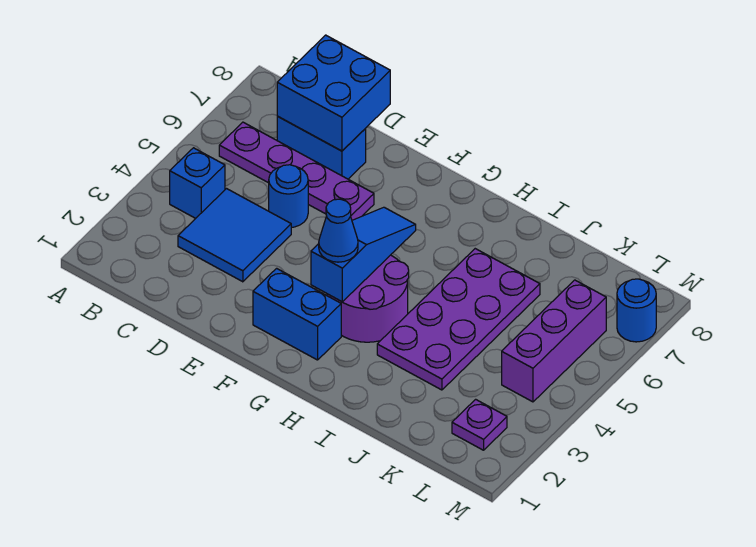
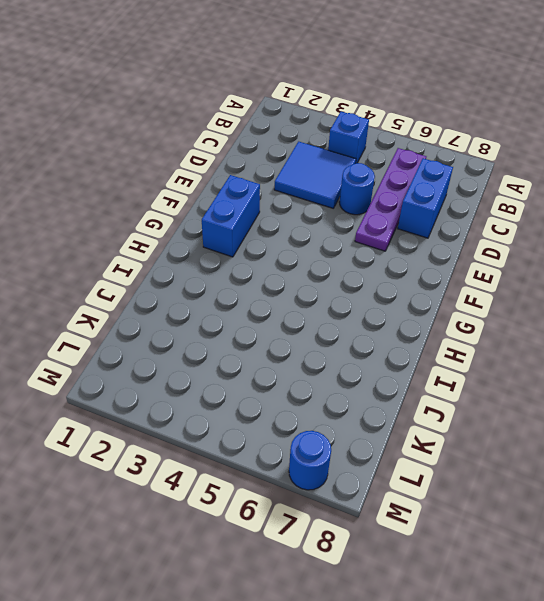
none -> purple round brick G3:H4 level 1
none -> purple plate I3:J6 level 1
none -> purple plate L2 level 1

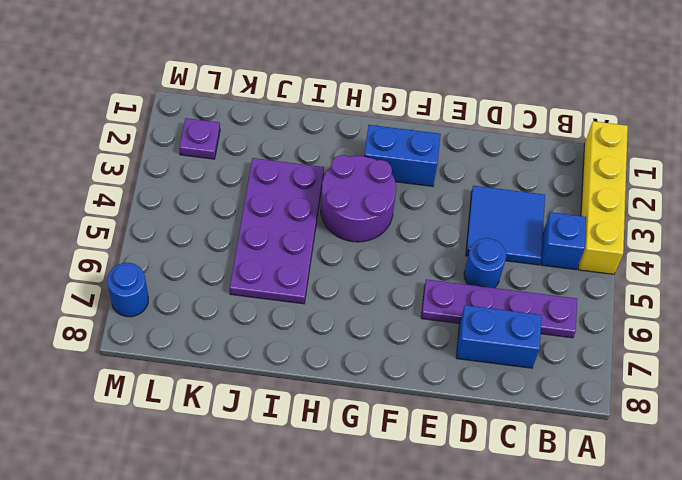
yellow brick A1:A4 level 1 -> none
none -> purple brick L4:L6 level 1
none -> blue brick C7:D8 level 2
none -> blue slope G3:G5 level 2 top 3

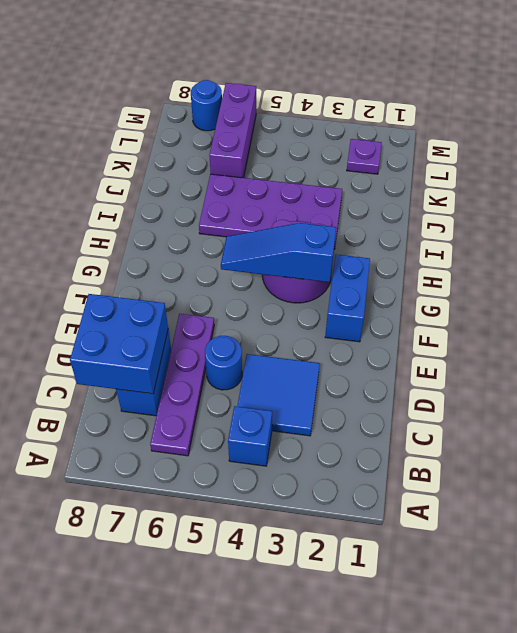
purple brick K6:M6 level 1 -> purple brick L4:L6 level 1
none -> blue cone G3 level 3

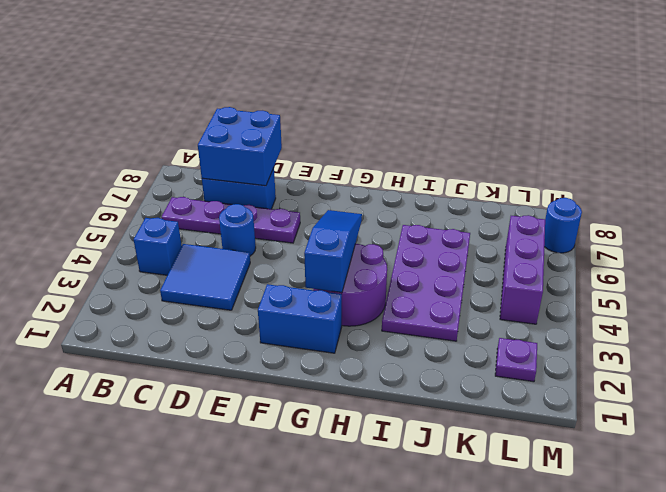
none -> blue cone G3 level 3

